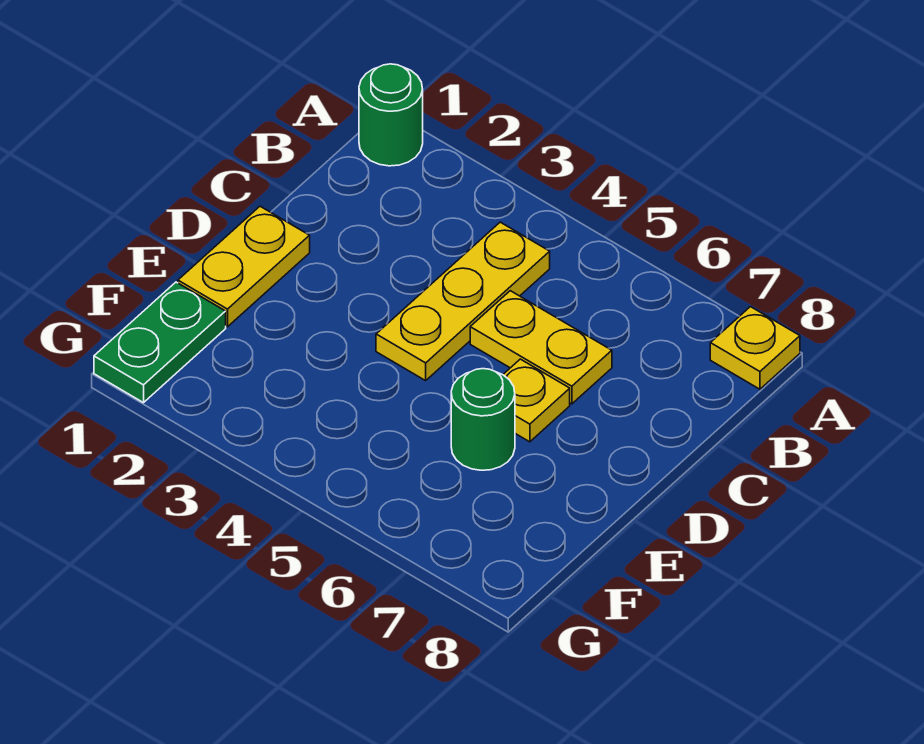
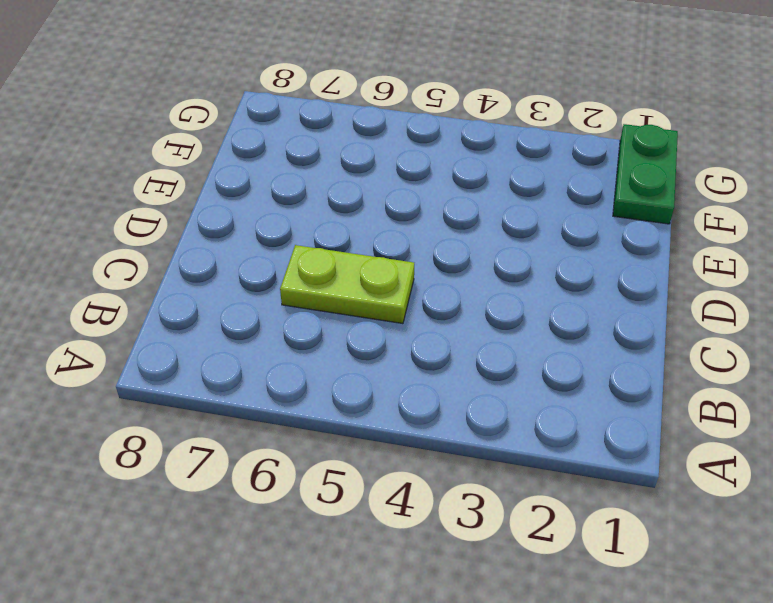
lime plate C5:C6 level 1 -> yellow plate C5:C6 level 1
none -> green round brick A1 level 1
none -> yellow plate A8 level 1

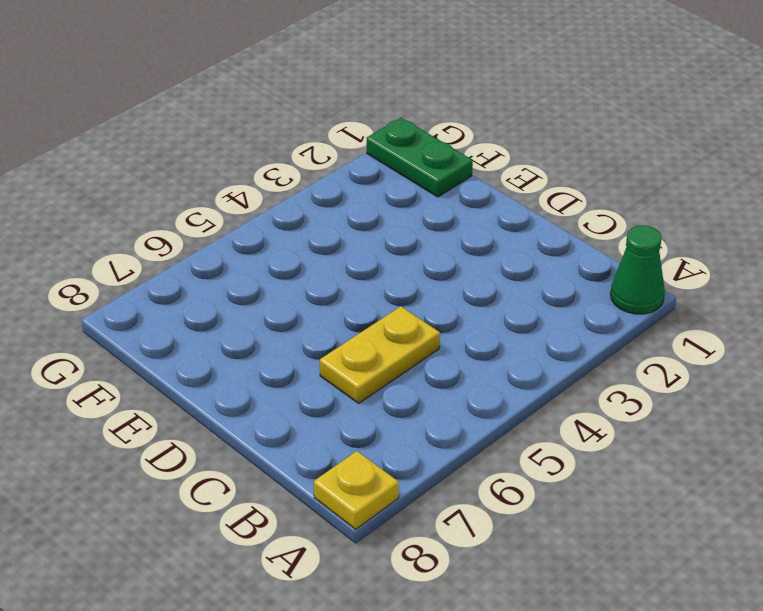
green cone A1 level 1 -> green round brick A1 level 1
none -> yellow plate B4:D4 level 1
none -> yellow plate D1:E1 level 1

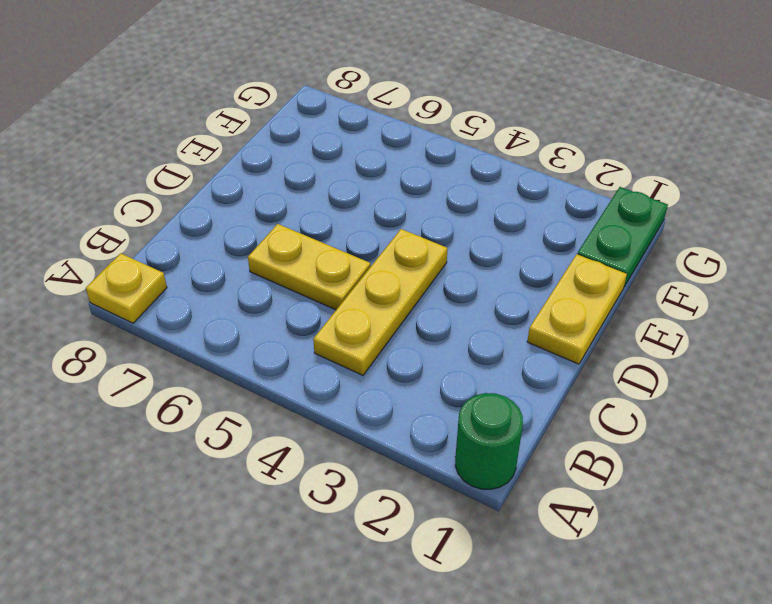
none -> yellow plate D6 level 1
none -> green round brick E6 level 1

